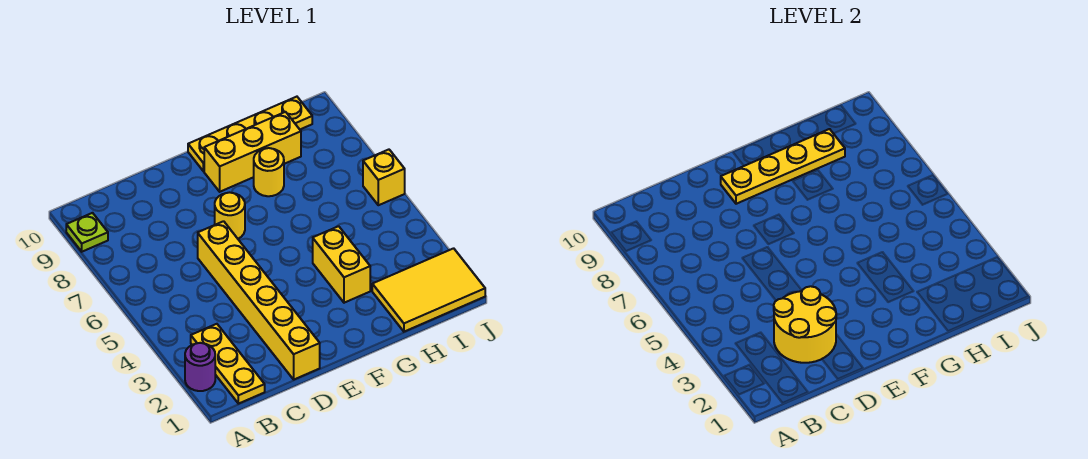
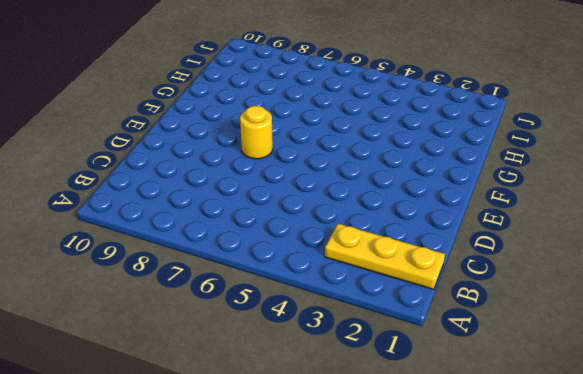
none -> purple round brick A2 level 1
none -> lime plate A9 level 1
none -> yellow brick D1:D6 level 1

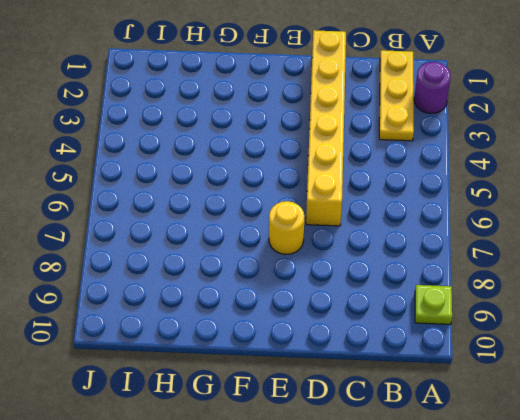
none -> yellow brick F9:H9 level 1
none -> yellow plate F10:I10 level 1
none -> yellow brick G3:G4 level 1

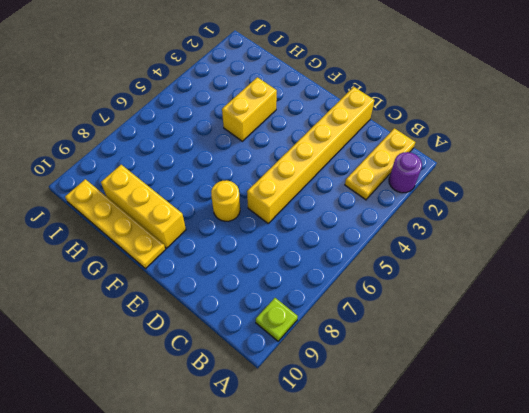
none -> yellow round brick G8 level 1
none -> yellow tile H1:J2 level 1
none -> yellow brick J6 level 1

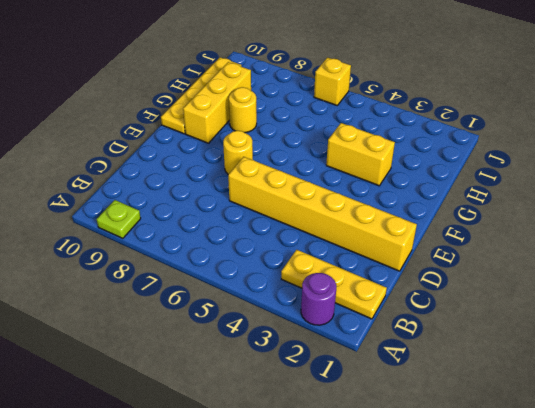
none -> yellow tile H1:J2 level 1
none -> yellow round brick C2:D3 level 2
none -> yellow plate E9:H9 level 2

